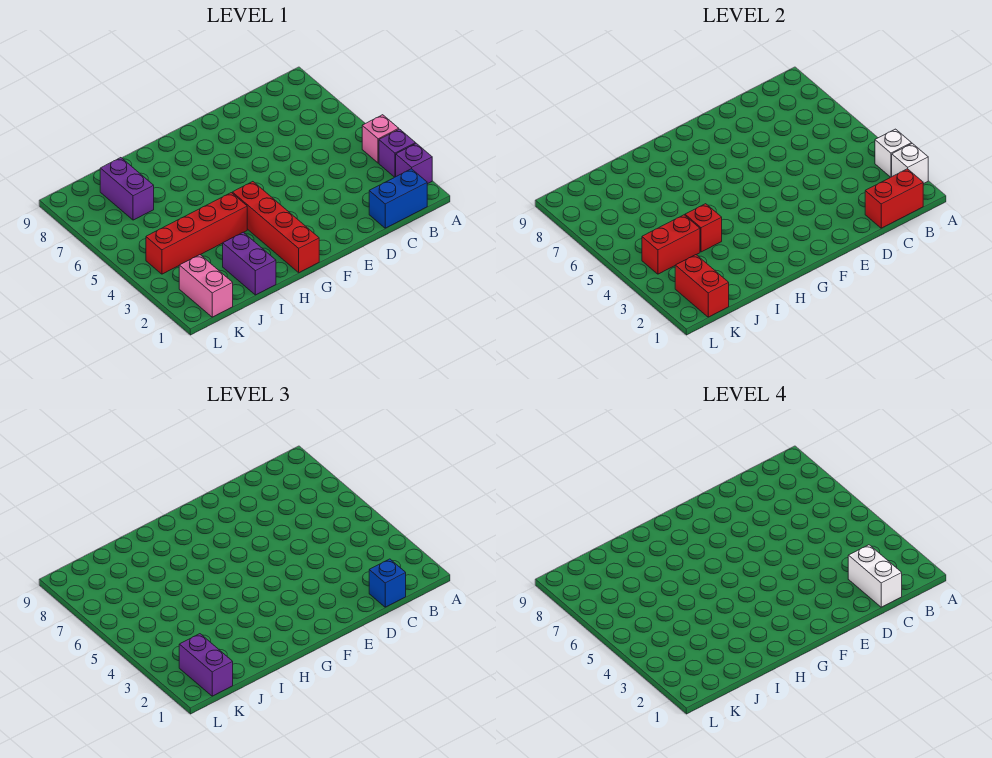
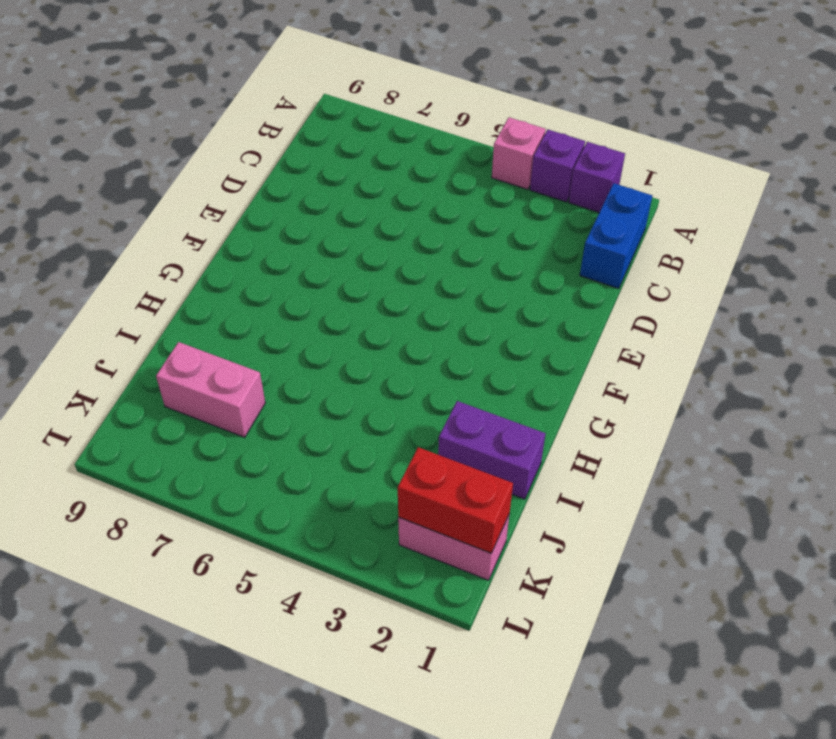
pink brick J7:J8 level 1 -> purple brick J7:J8 level 1
none -> red brick G1:G4 level 1
none -> red brick H4:K4 level 1
none -> white brick A2 level 2

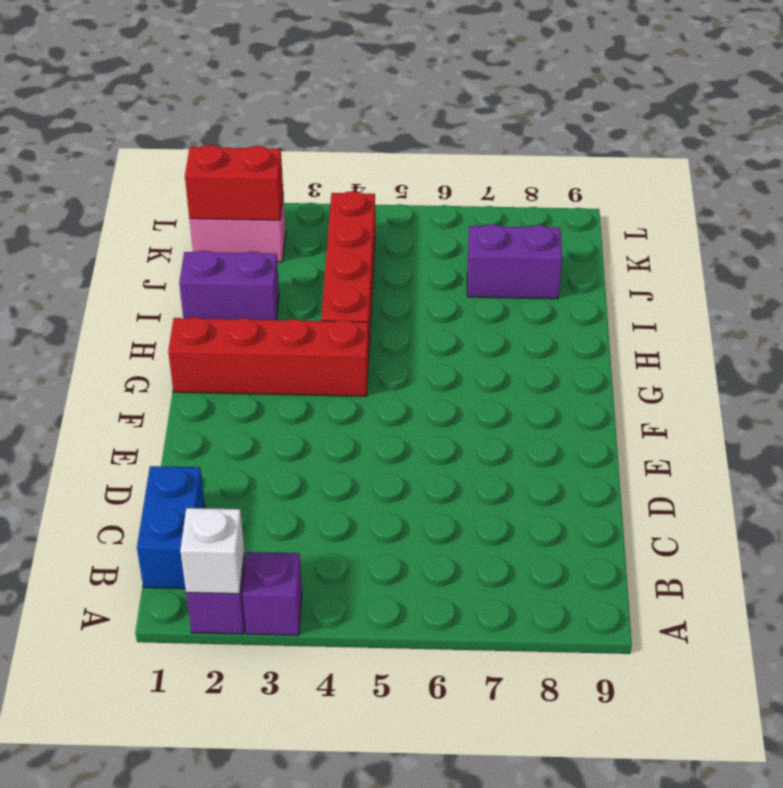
none -> pink brick A4 level 1
none -> white brick A3 level 2
none -> red brick B1:C1 level 2

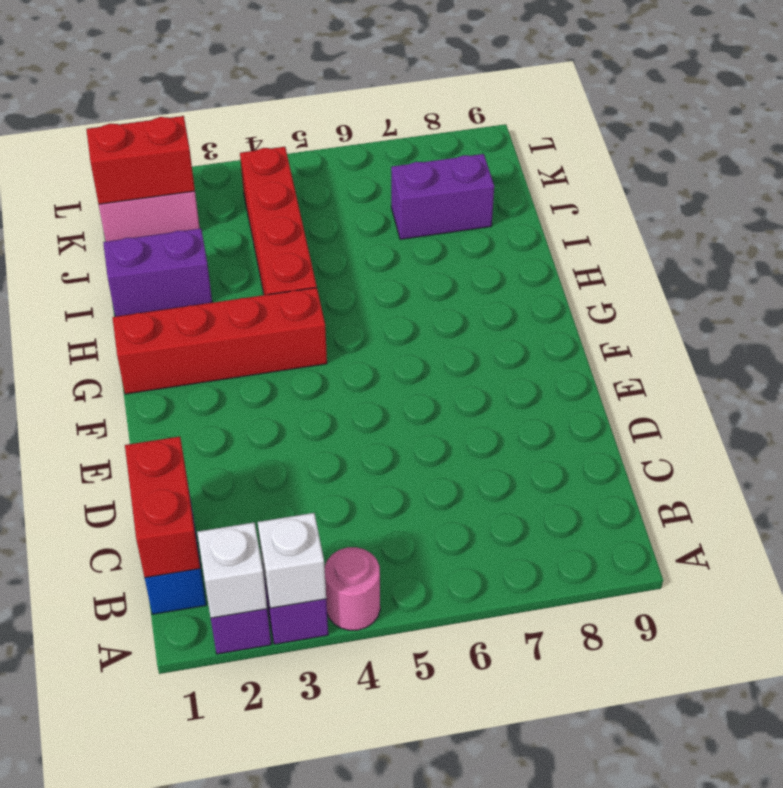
pink round brick A4 level 1 -> pink brick A4 level 1
none -> red brick I4 level 2
none -> red brick J4:K4 level 2
none -> blue brick C1 level 3

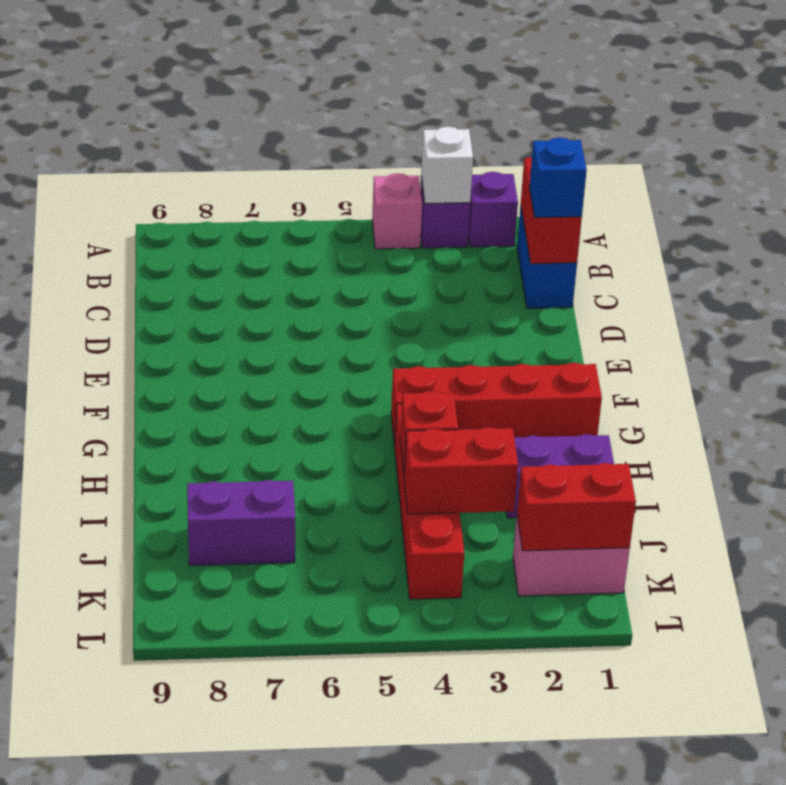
red brick J3:J4 level 2 -> red brick J4:K4 level 2
none -> white brick A2 level 2
none -> purple brick K1:K2 level 3
none -> white brick C1:C2 level 4

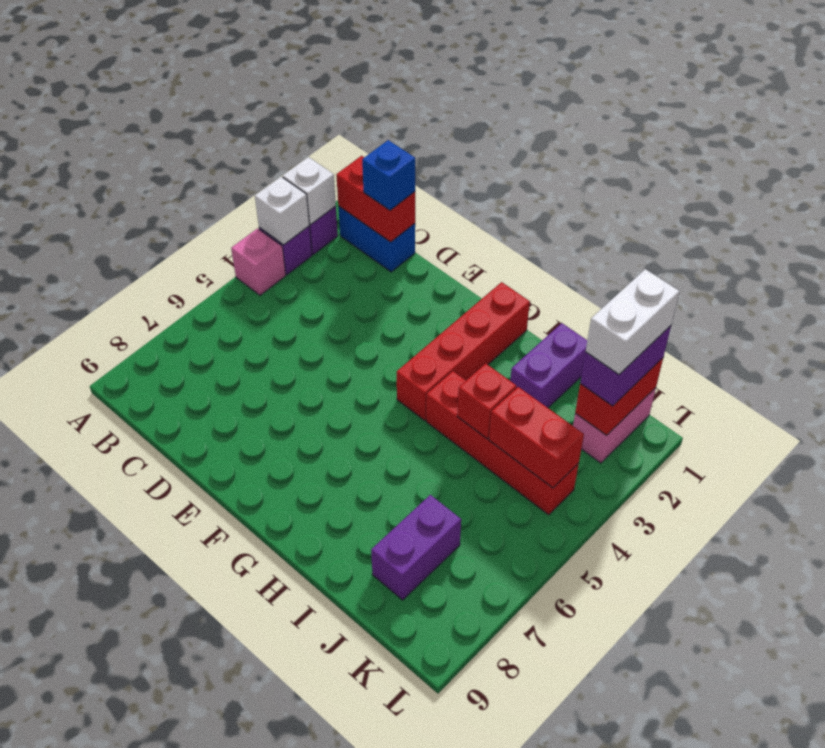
white brick K1:K2 level 4 -> white brick C1:C2 level 4

